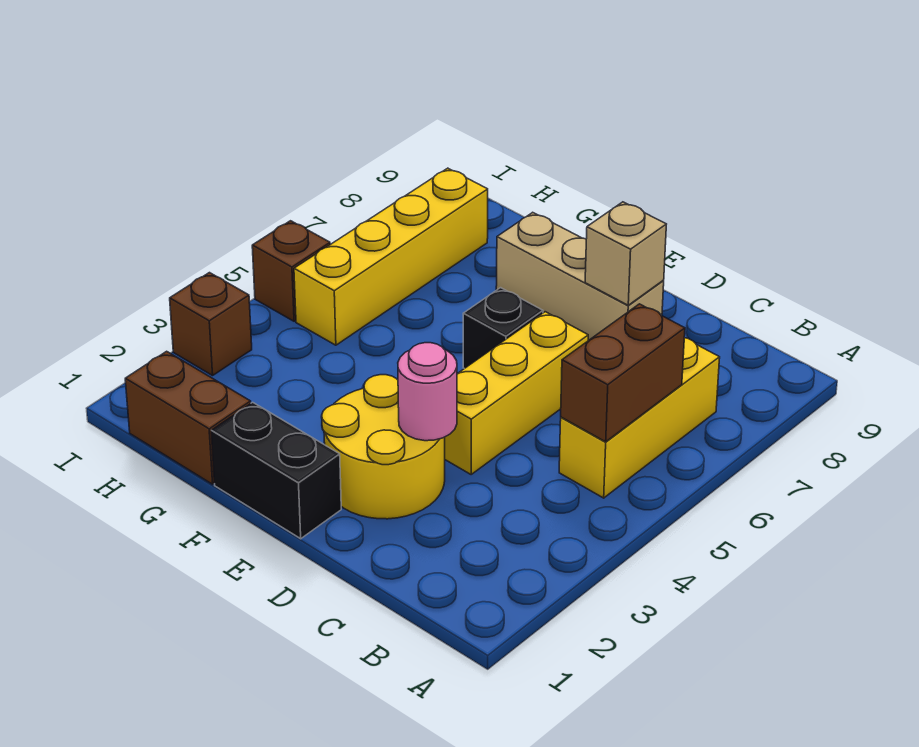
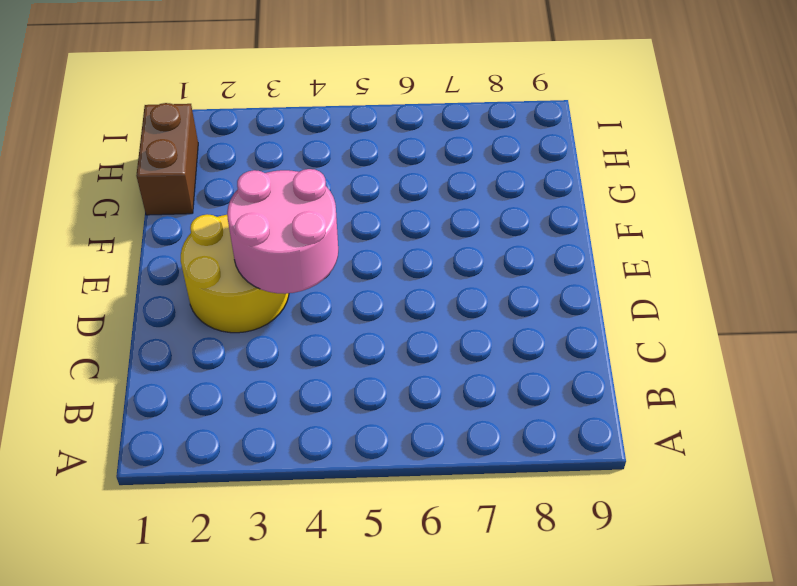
pink round brick D3:E4 level 2 -> pink round brick D3 level 2
none -> yellow brick B5:B7 level 1
none -> yellow brick D4:D6 level 1
none -> tan brick D8:F8 level 1

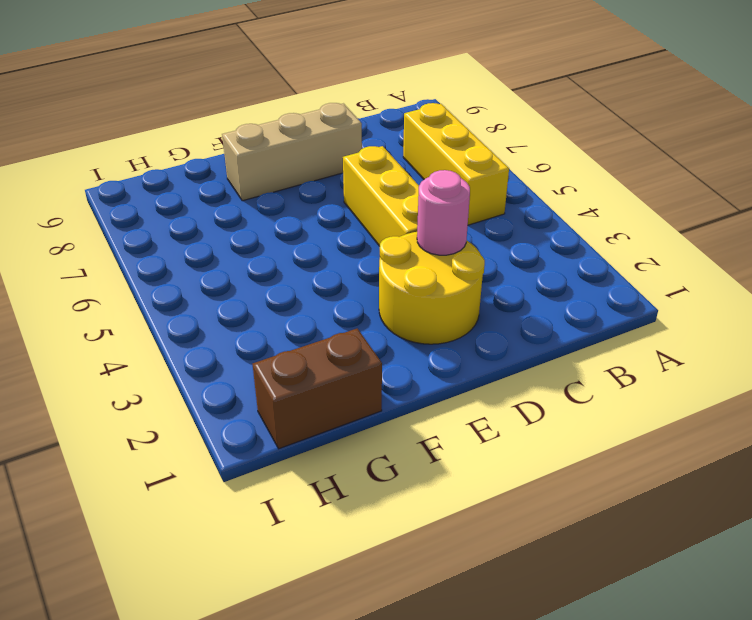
none -> black brick E1:F1 level 1
none -> black brick E6 level 1
none -> yellow brick H5:H8 level 1

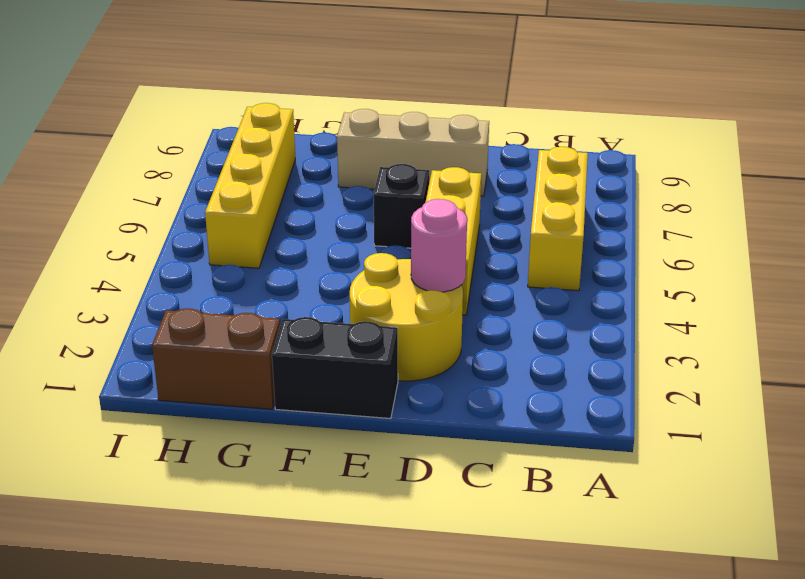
none -> brown brick I3 level 1
none -> brown brick I5 level 1
none -> brown brick B5:B6 level 2

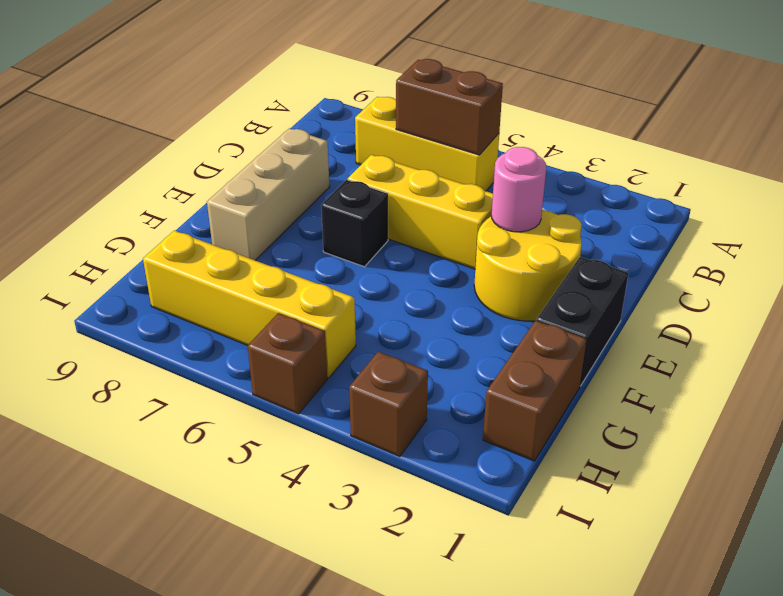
none -> tan brick D8 level 2

